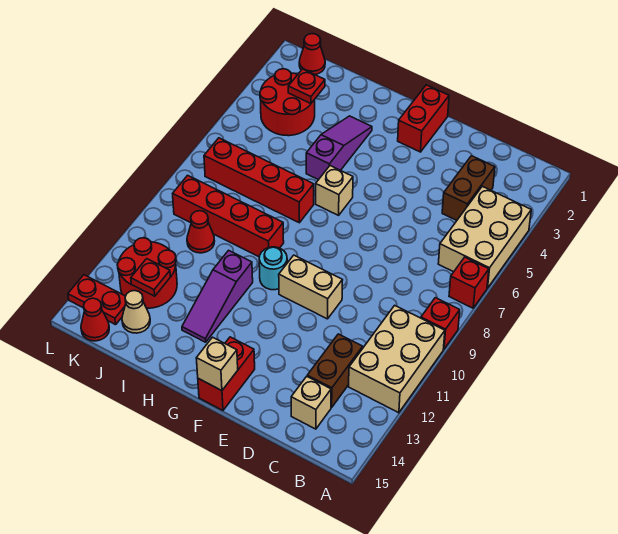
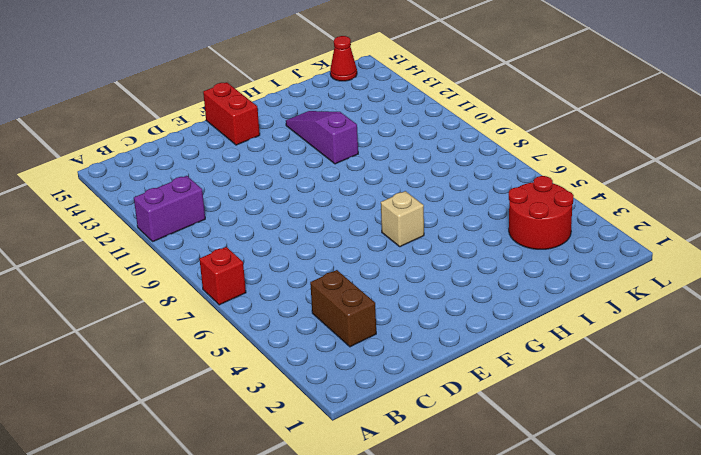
purple brick A11:B11 level 1 -> tan brick A10:B12 level 1
none -> tan brick A4:B6 level 1
none -> red brick A9 level 1
none -> brown brick C12:C13 level 1

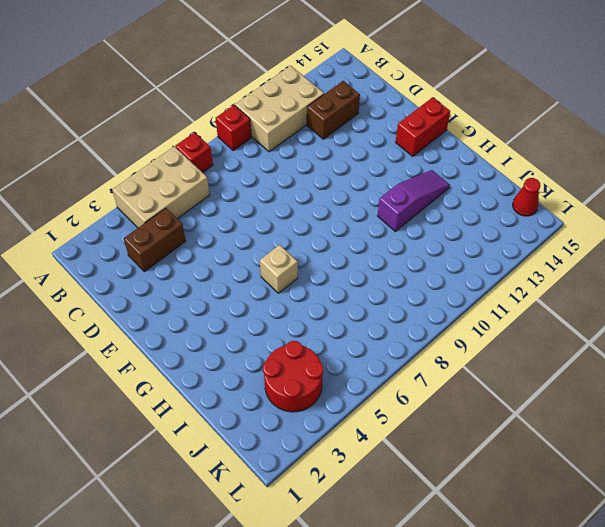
none -> tan brick C14 level 1
none -> tan brick E10:F10 level 1
none -> red brick F1:F2 level 1

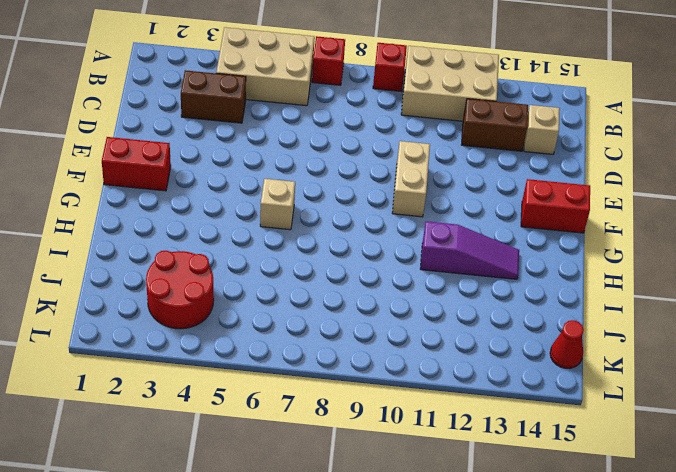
none -> cyan round brick G10 level 1
none -> purple slope H3:H5 level 1 top 5
none -> red brick H7:K7 level 1

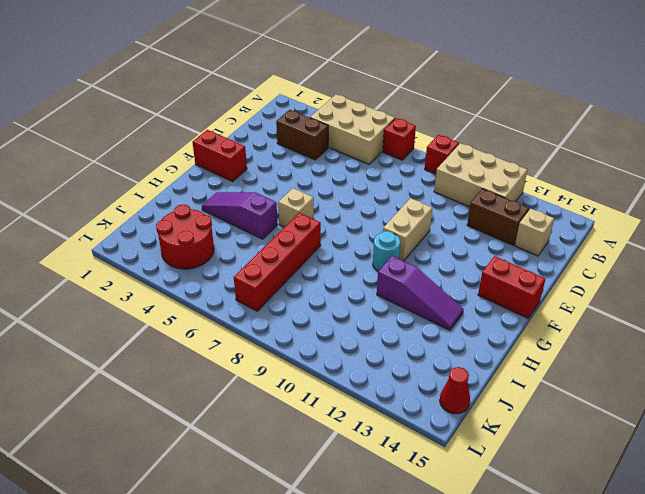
none -> red brick H9:K9 level 1
none -> red cone J10 level 1
none -> red round brick J12:K13 level 1

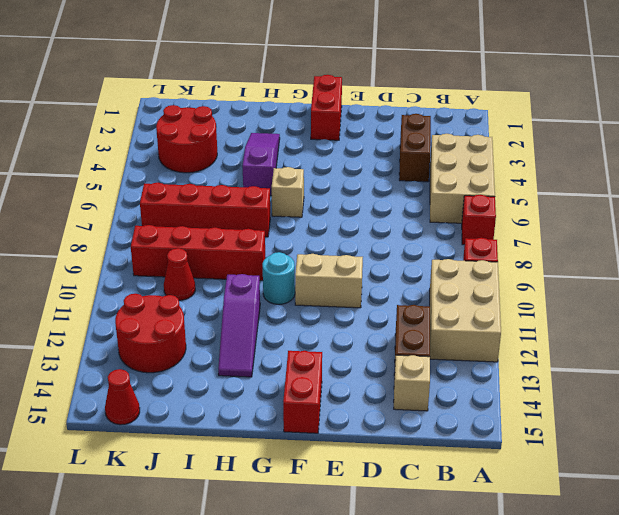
none -> tan cone J14 level 1
none -> red cone K1 level 1
none -> red plate K14:L14 level 1

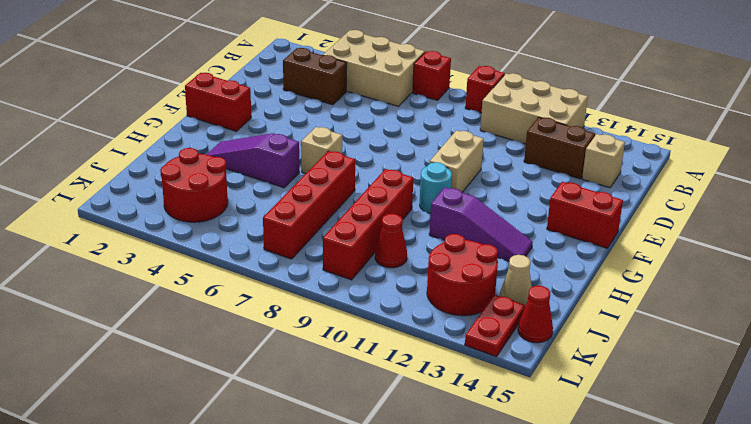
none -> red cone K1 level 1
none -> tan brick F15 level 2
none -> red plate J3 level 2

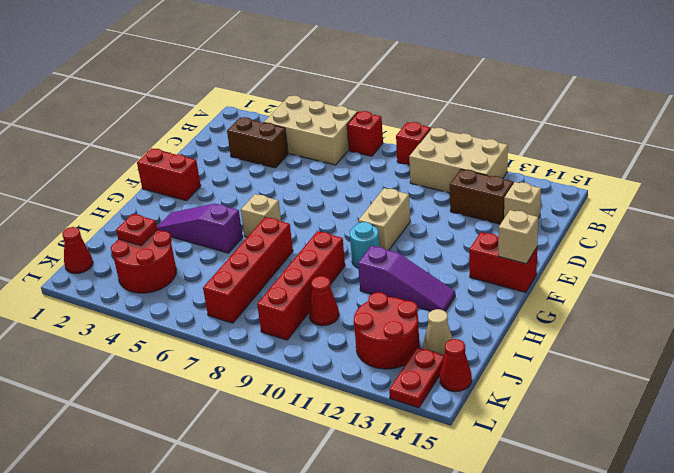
none -> red plate J13 level 2

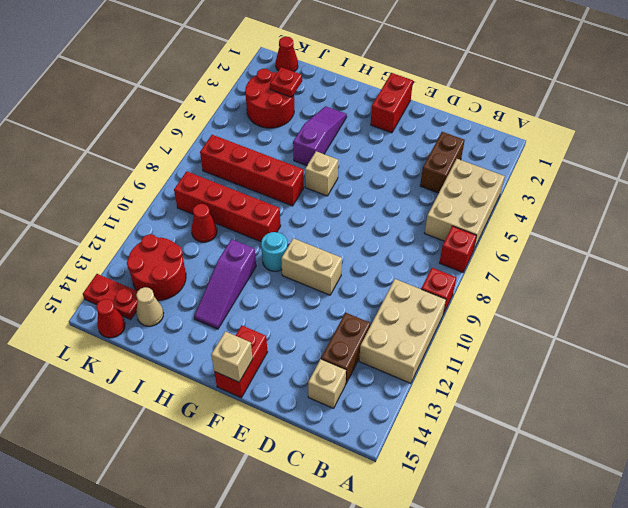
none -> red plate J13 level 2

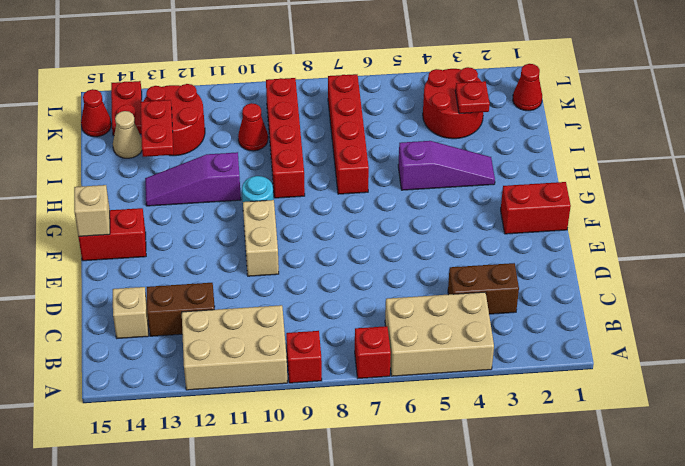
red plate I13:J13 level 2 -> red plate J13 level 2
none -> tan brick G6 level 1

